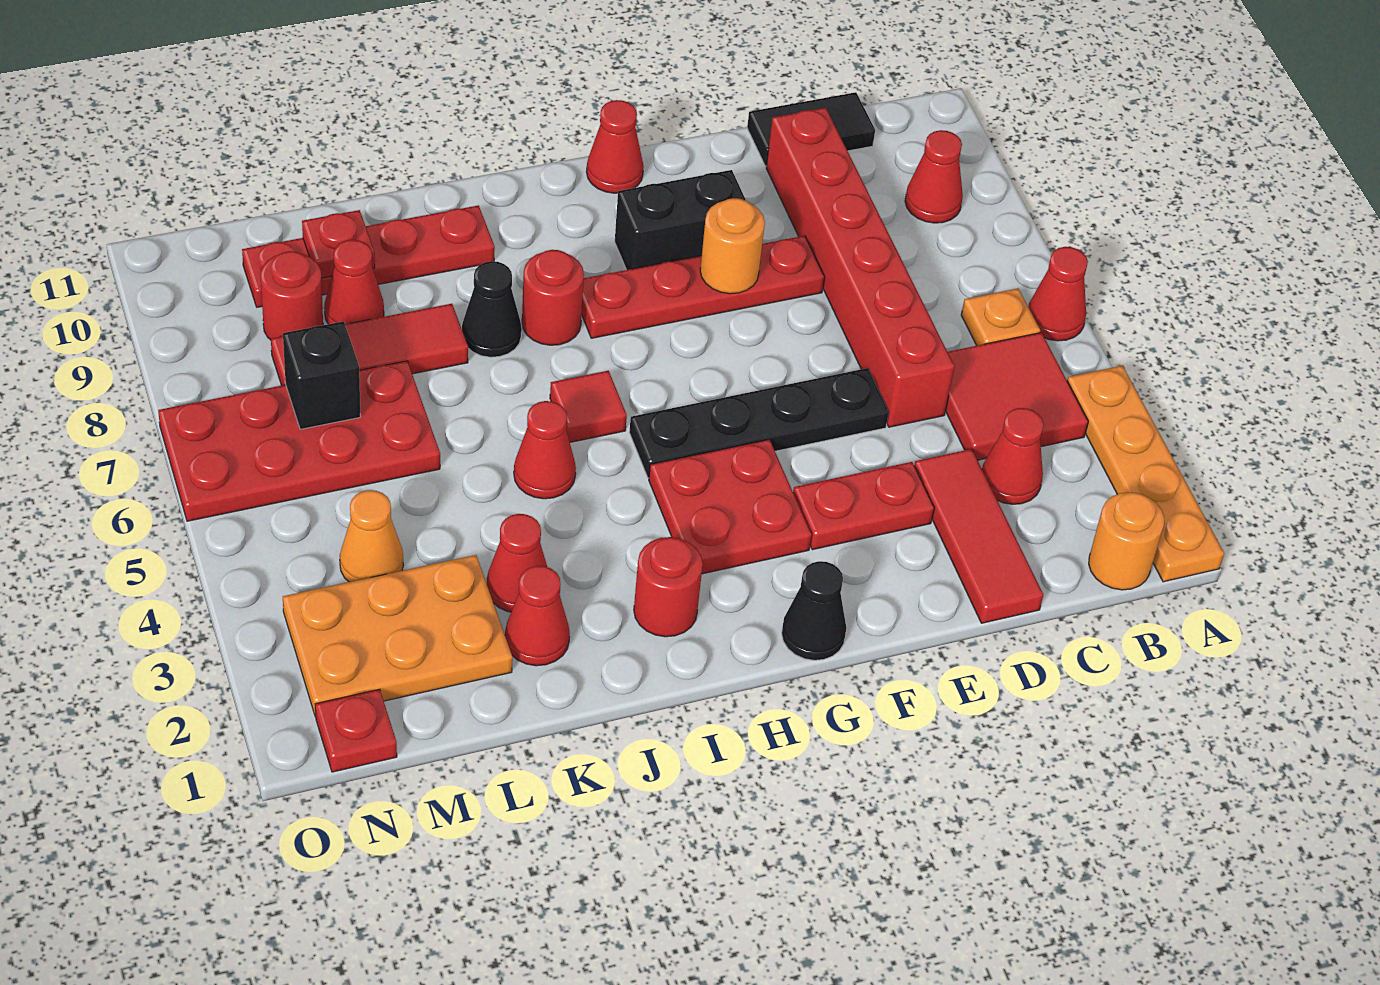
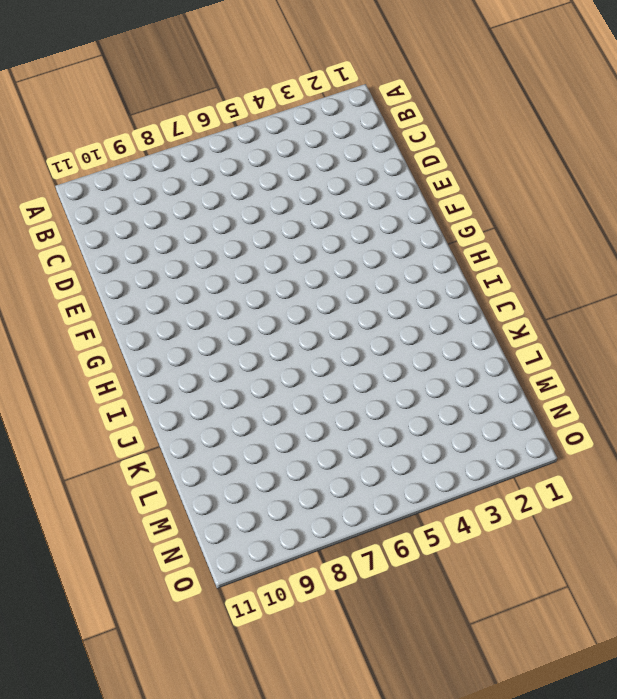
none -> orange plate A1:A4 level 1
none -> red cone A6 level 1
none -> orange round brick B1 level 1
none -> red tile B4:C5 level 1

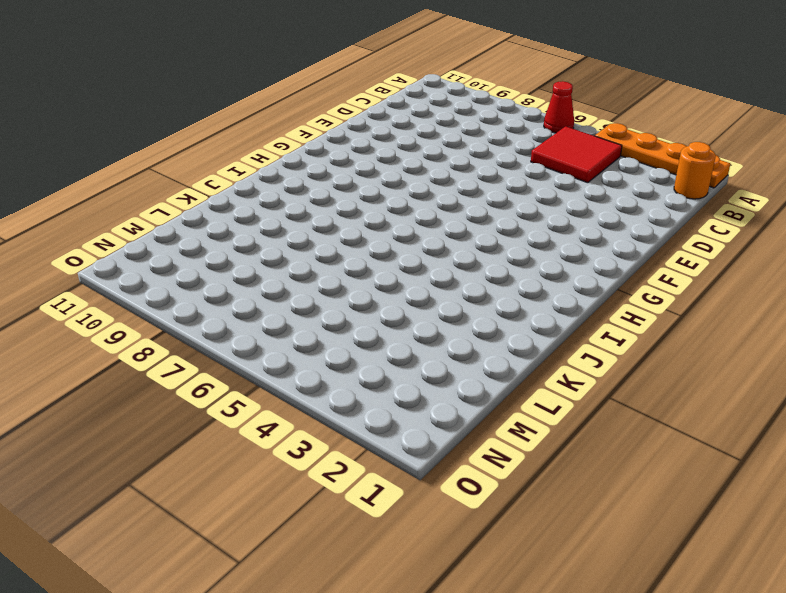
none -> orange plate B6 level 1
none -> red cone B9 level 1
none -> red cone C3 level 1
none -> black tile C11:D11 level 1

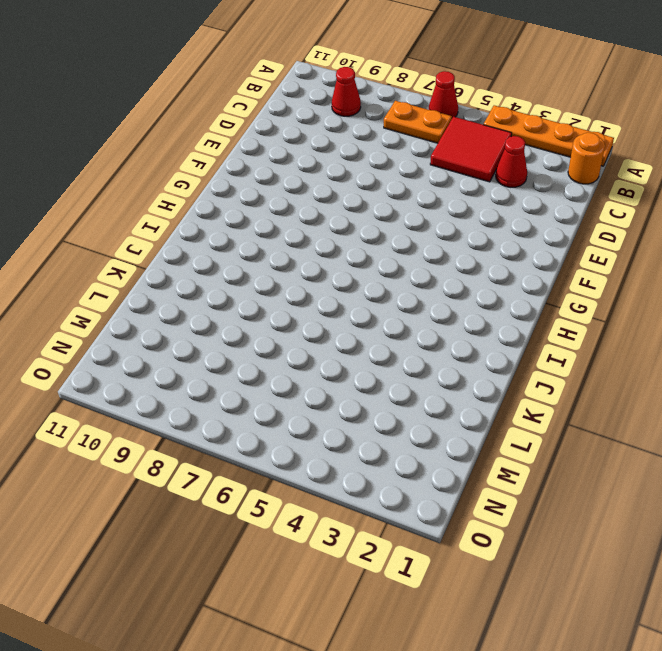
orange plate B6:B7 level 1 -> orange plate B6 level 1
none -> black tile C11:D11 level 1
none -> red tile D1:D3 level 1
none -> red brick D5:D10 level 1
none -> red plate E3:F3 level 1

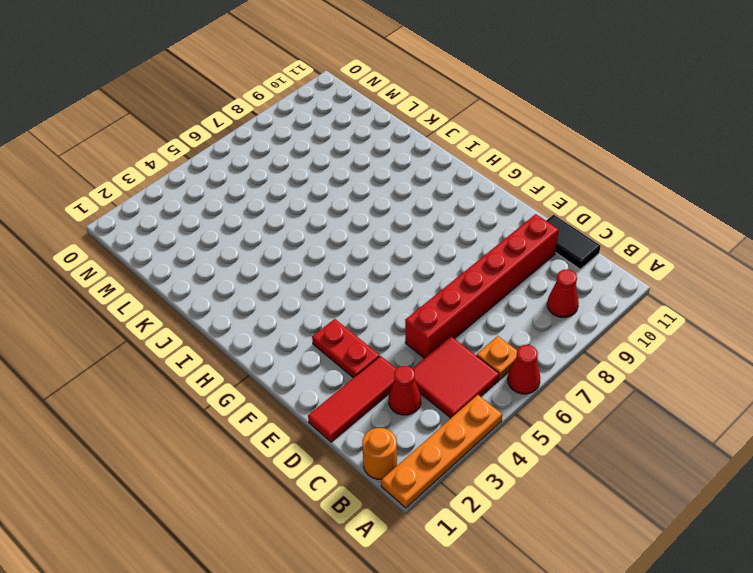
none -> black plate E5:H5 level 1
none -> red plate E8:H8 level 1
none -> black brick F9:G9 level 1
none -> black cone G1 level 1

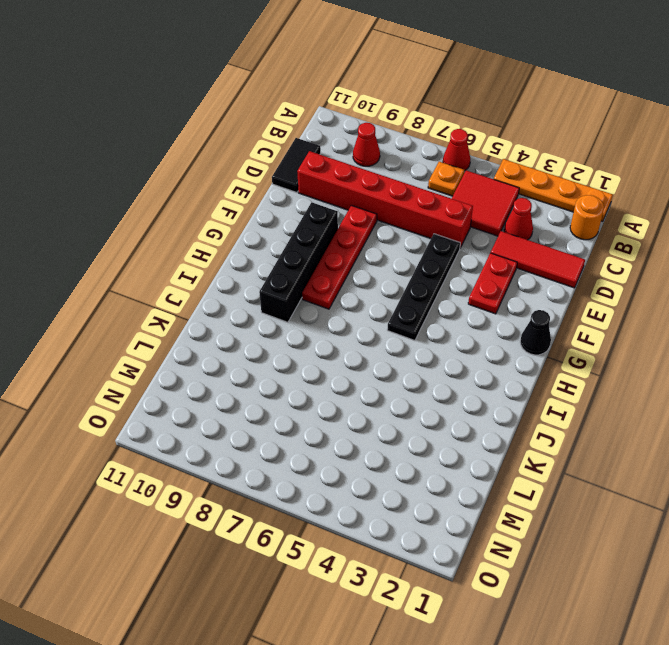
black brick F9:I9 level 1 -> black brick F9:G9 level 1
none -> red plate G3:H4 level 1
none -> red cone G11 level 1
none -> red round brick I2 level 1
none -> red tile I6 level 1

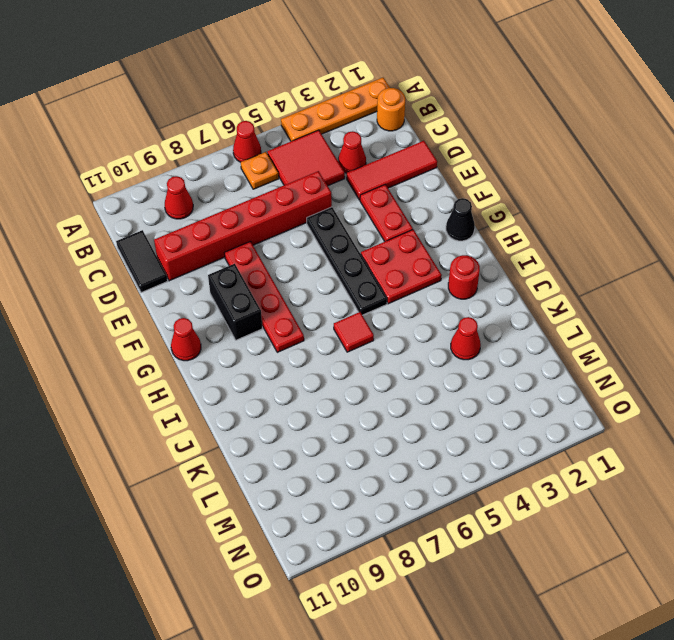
none -> red round brick I8 level 1
none -> red cone J5 level 1
none -> black cone J8 level 1
none -> red plate J10:M10 level 1

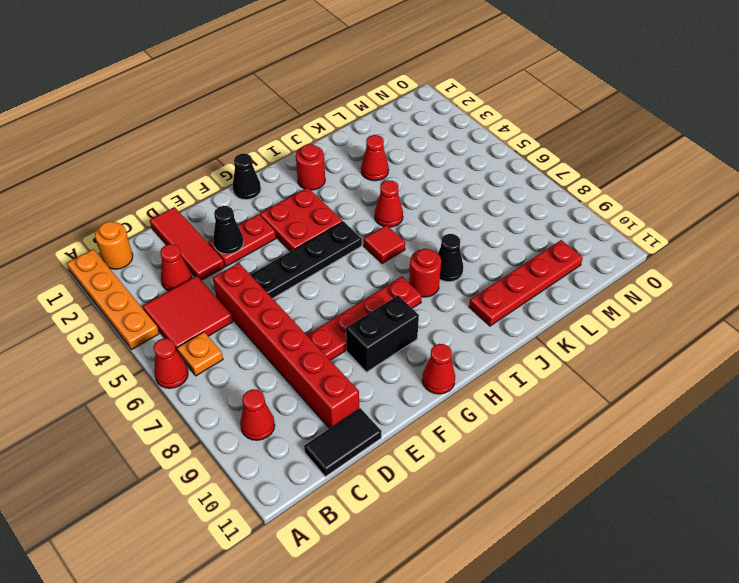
black cone E3 level 2 -> none
none -> red cone K2 level 1
none -> red tile K8:M8 level 1
none -> orange plate L2:N3 level 1
none -> red plate L6:O7 level 1

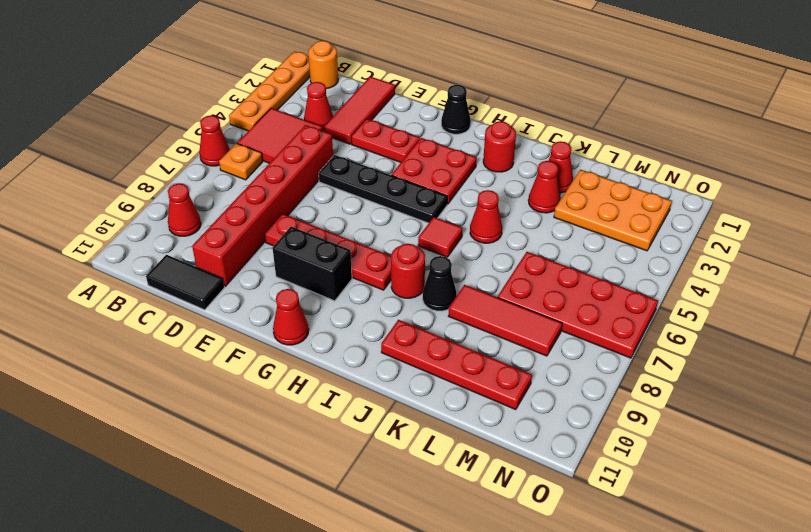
none -> red cone L9 level 1
none -> orange cone M4 level 1
none -> red round brick M9 level 1
none -> red plate N1 level 1

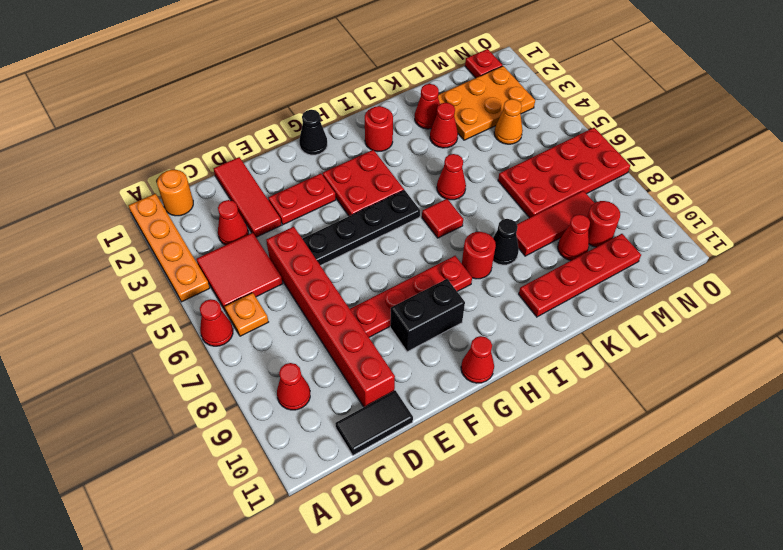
none -> orange round brick F8 level 2
none -> red plate L10 level 2
none -> black brick M7 level 2

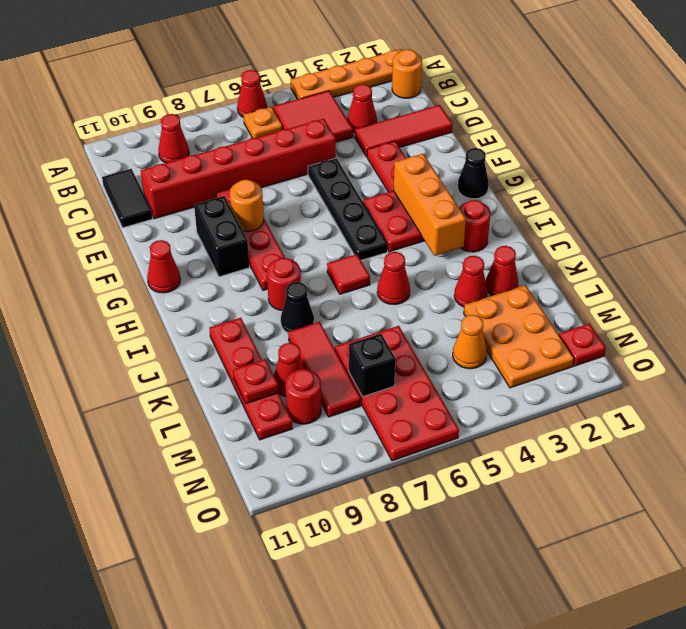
orange brick G3:I3 level 2 -> none

